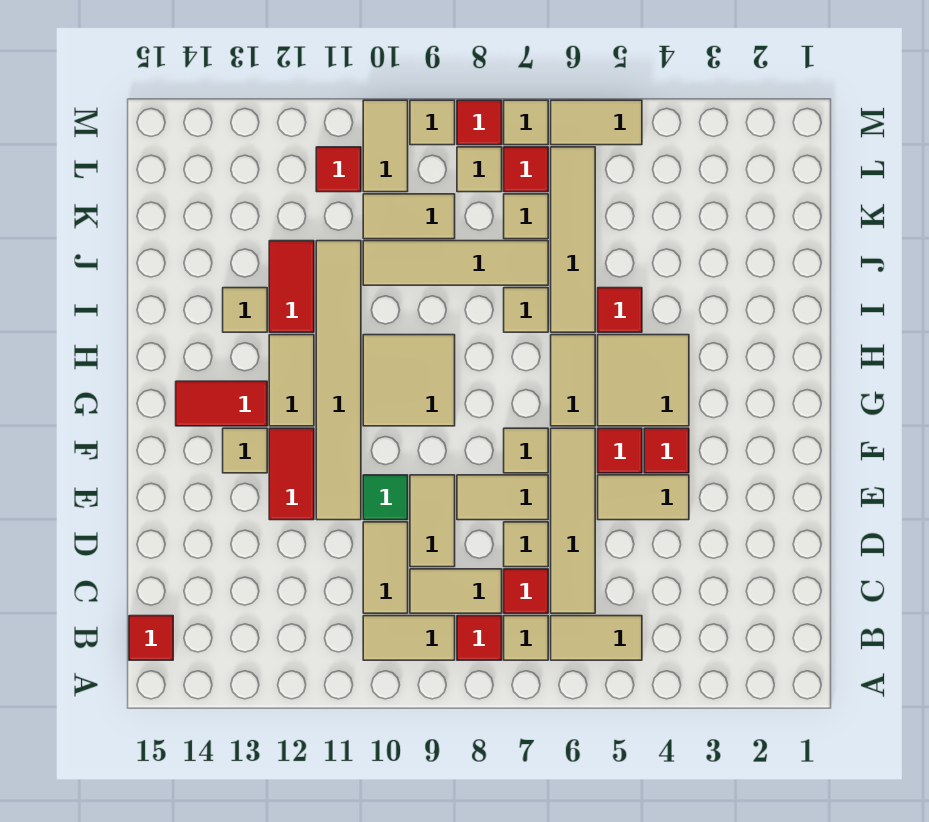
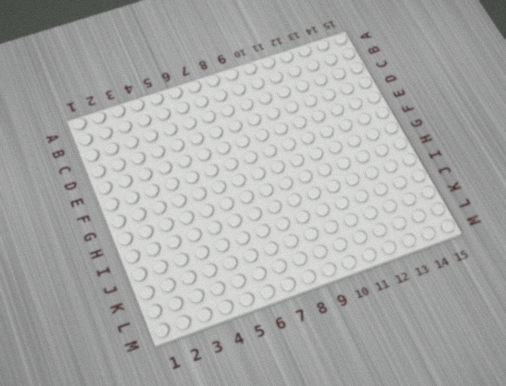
none -> tan tile B5:B6 level 1
none -> tan tile B7 level 1
none -> red tile B8 level 1
none -> tan tile B9:B10 level 1

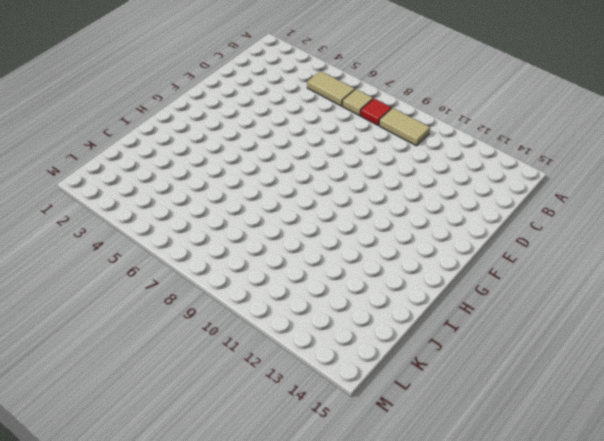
none -> red tile B15 level 1
none -> tan tile C6:F6 level 1
none -> red tile C7 level 1
none -> tan tile C8:C9 level 1

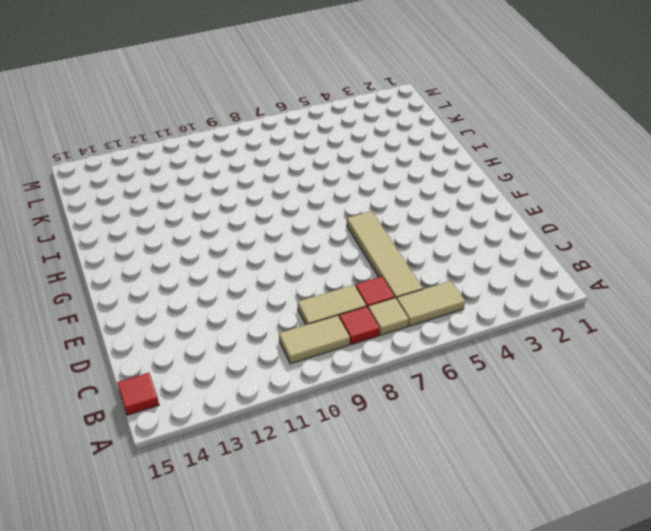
none -> tan tile C10:D10 level 1
none -> tan tile D7 level 1
none -> tan tile D9:E9 level 1
none -> tan tile E4:E5 level 1

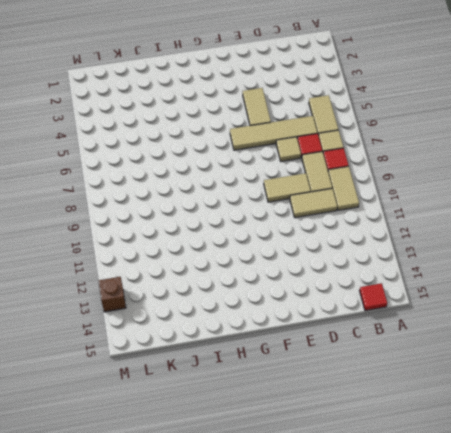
brown brick M13 level 1 -> none
none -> tan tile E7:E8 level 1
none -> green tile E10 level 1
none -> tan tile E11:J11 level 1
none -> red tile E12:F12 level 1

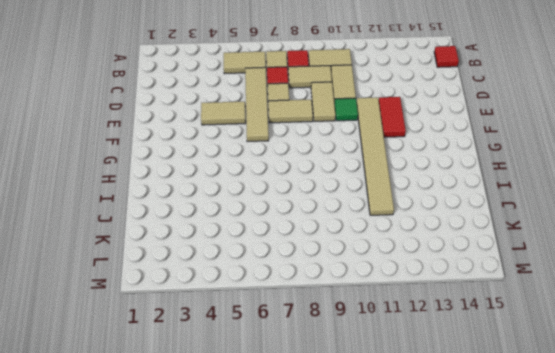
none -> red tile F4 level 1
none -> red tile F5 level 1
none -> tan tile F7 level 1
none -> tan tile F13 level 1

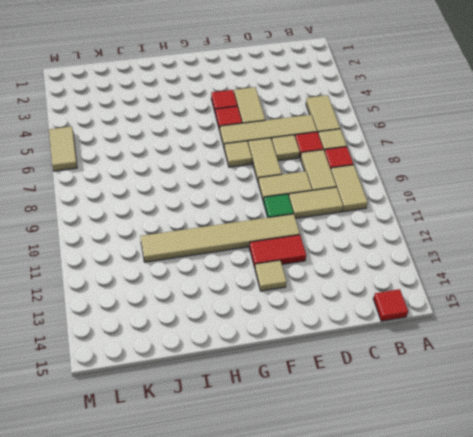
none -> tan tile G4:H5 level 1
none -> tan tile G6:H6 level 1
none -> tan tile G9:H10 level 1
none -> tan tile G12:H12 level 1

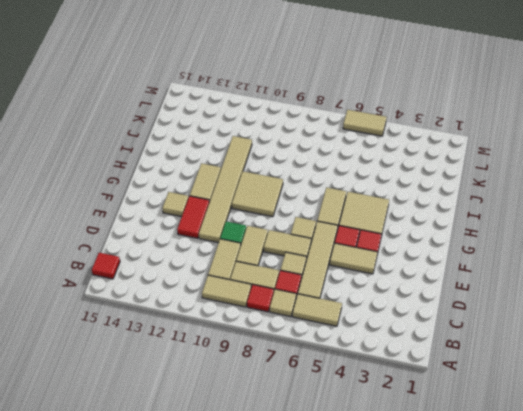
none -> red tile G13:G14 level 1
none -> red tile I5 level 1
none -> tan tile I6:L6 level 1
none -> tan tile I7 level 1

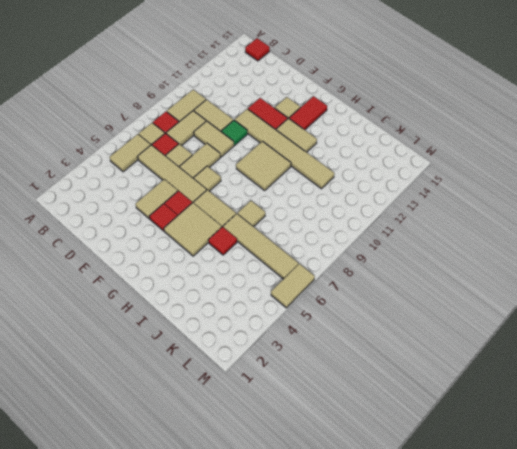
none -> red tile I12:J12 level 1
none -> tan tile I13 level 1
none -> tan tile J7:J10 level 1
none -> tan tile K7 level 1

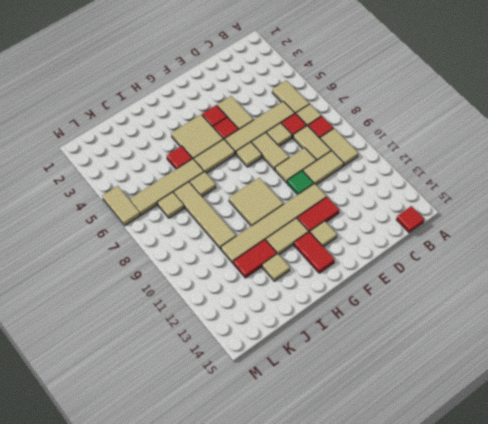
none -> tan tile K9:K10 level 1
none -> red tile L7 level 1
none -> tan tile L8 level 1
none -> tan tile L10:M10 level 1

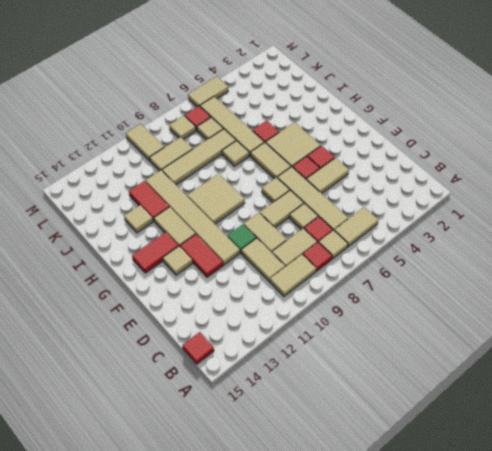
none -> red tile L11 level 1
none -> tan tile M7 level 1
none -> red tile M8 level 1
none -> tan tile M9 level 1

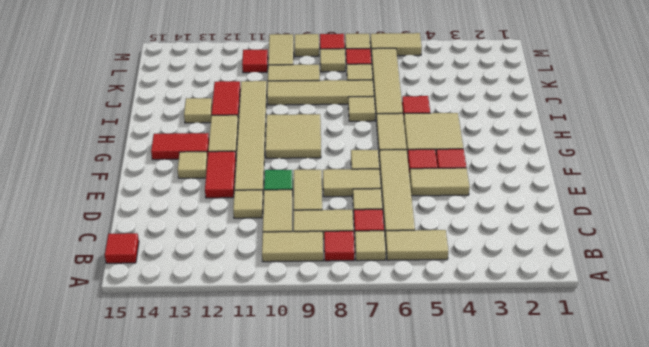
tan tile D11 level 1 -> none

